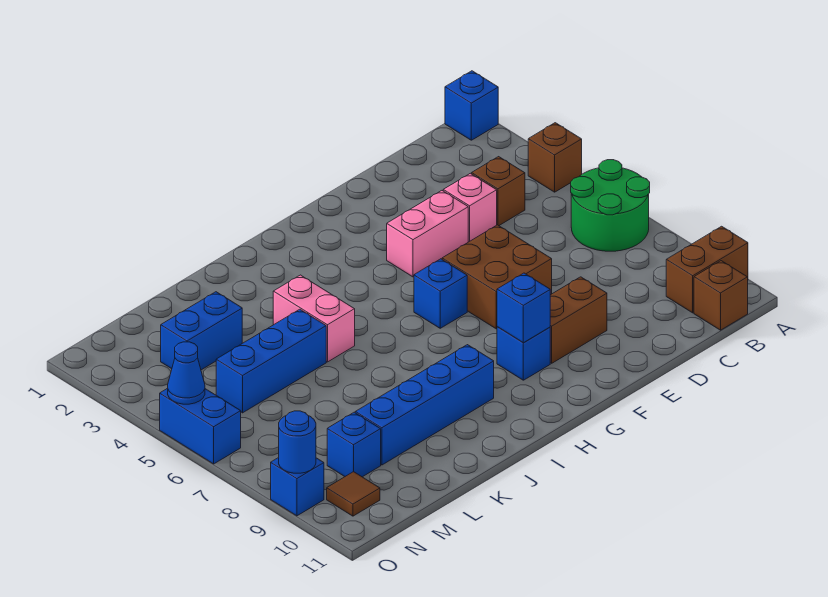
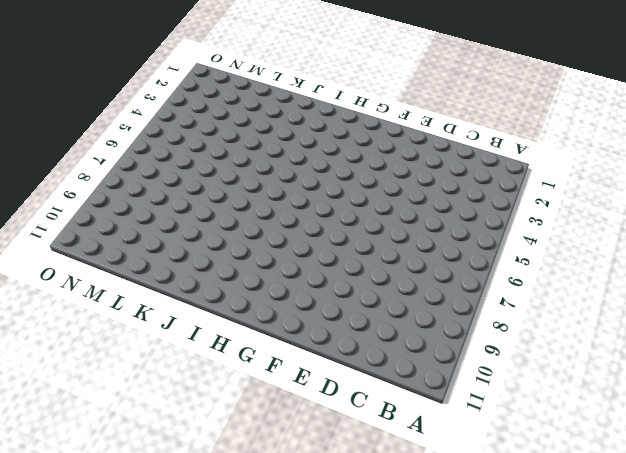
none -> blue brick A1 level 1
none -> brown brick A4 level 1
none -> green round brick A6:B7 level 1

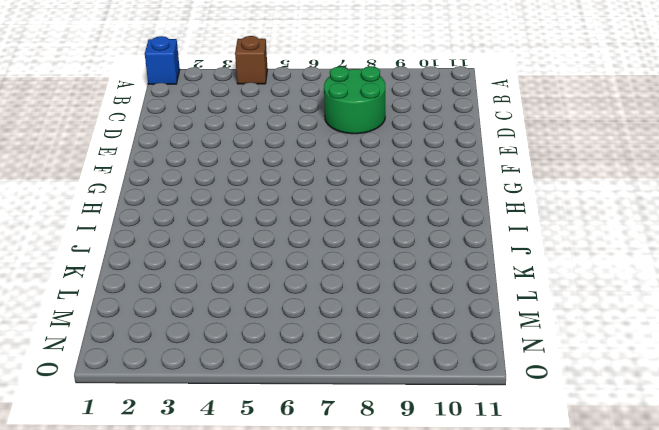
green round brick C7:D8 level 1 -> green round brick A6:B7 level 1
none -> brown brick A10:B10 level 1
none -> brown brick B11 level 1
none -> brown brick C4 level 1

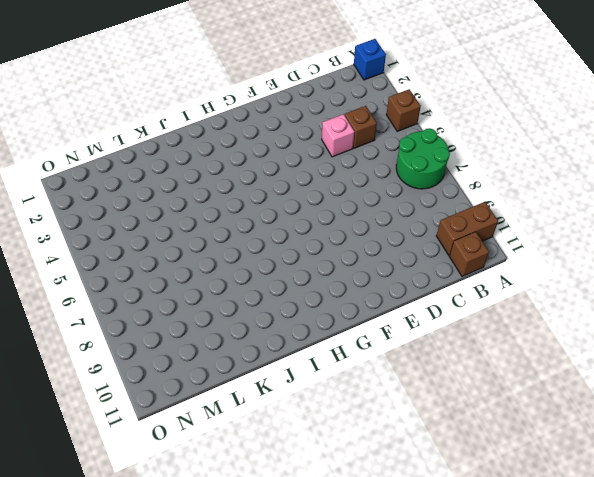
none -> pink brick E4:F4 level 1
none -> brown brick E6:F7 level 1
none -> brown brick E9:F9 level 1

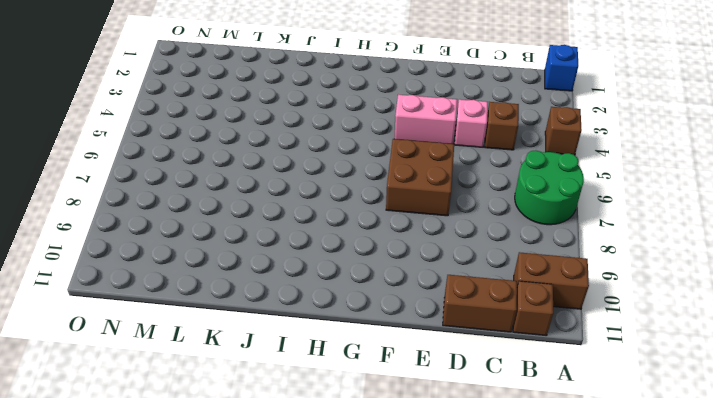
brown brick C11:D11 level 1 -> brown brick E9:F9 level 1
none -> blue brick G6 level 1
none -> blue brick G9 level 1
none -> blue brick I9:L9 level 1

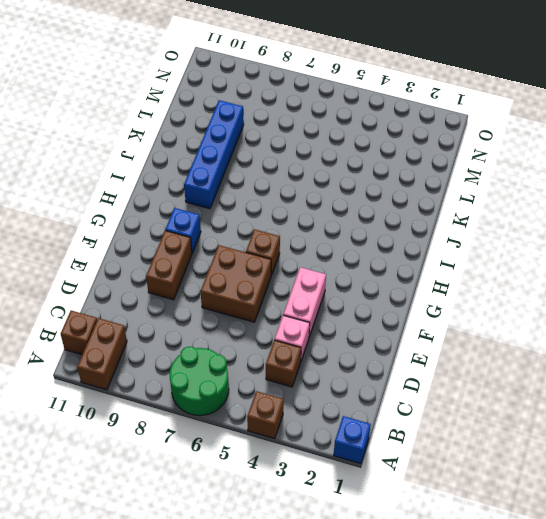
brown brick G6 level 1 -> blue brick G6 level 1
none -> pink brick J4:J5 level 1
none -> blue brick K5:M5 level 1
none -> blue brick L3:M3 level 1

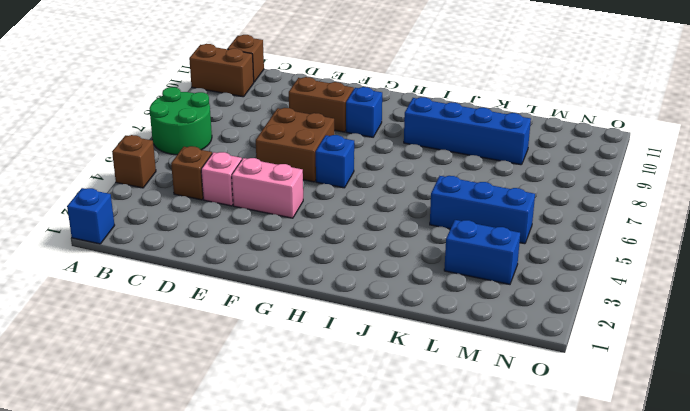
none -> pink brick J4:J5 level 1
none -> blue brick M9 level 1
none -> brown tile N10 level 1

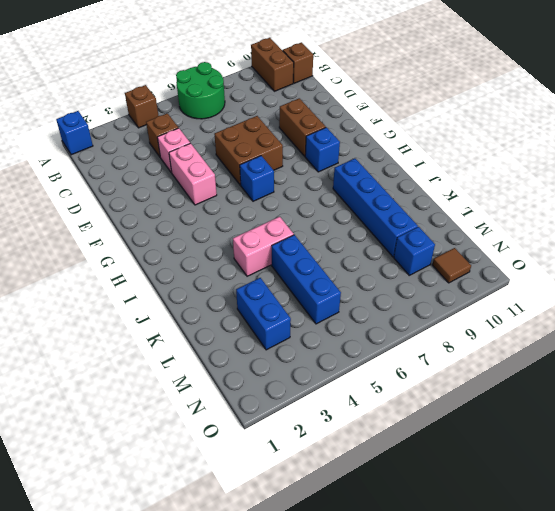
none -> blue brick O5:O6 level 1
none -> blue brick O9 level 1
none -> blue brick G9 level 2

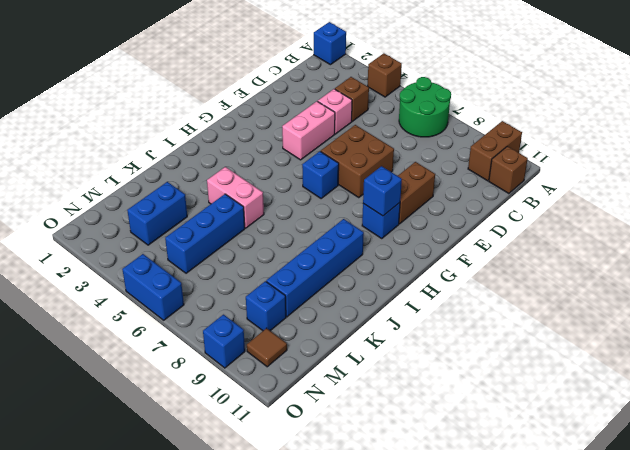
none -> blue cone O5 level 2
none -> blue round brick O9 level 2

